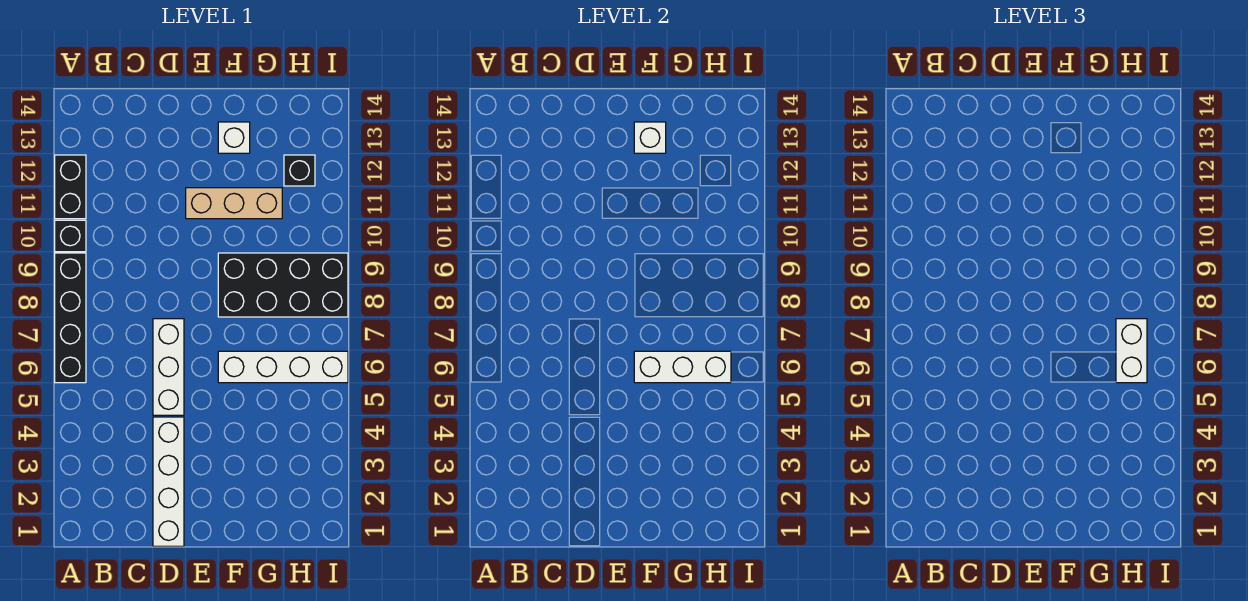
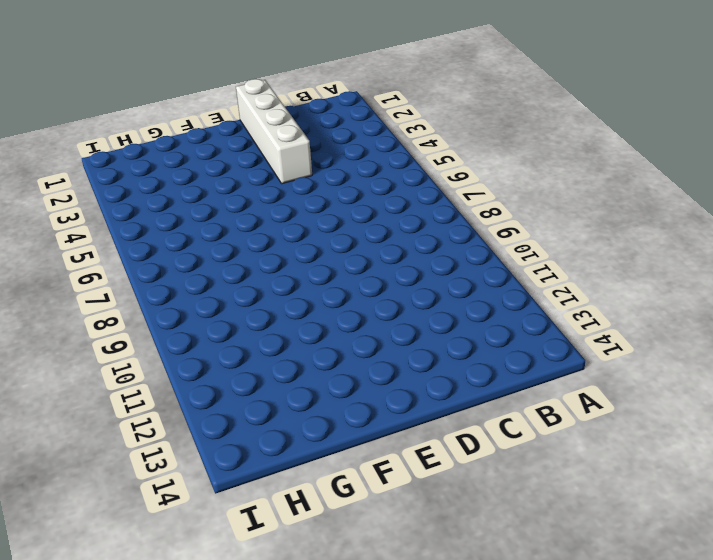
none -> black brick A6:A9 level 1
none -> black brick A10 level 1
none -> black brick A11:A12 level 1

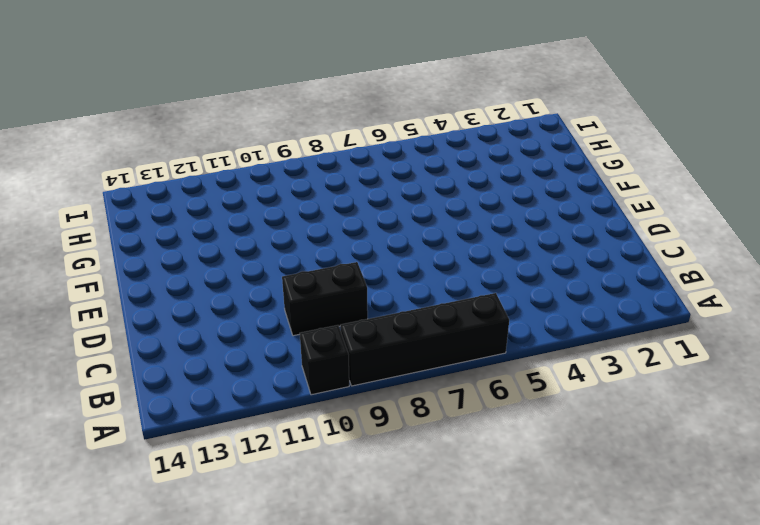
black brick C9:C10 level 1 -> black brick A11:A12 level 1
none -> white brick D1:D4 level 1
none -> white brick D5:D7 level 1
none -> tan brick E11:G11 level 1

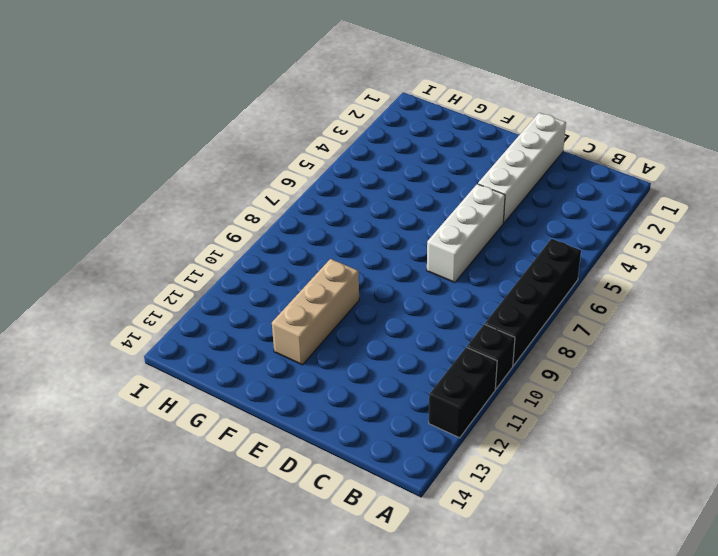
tan brick F10:F12 level 1 -> tan brick E11:G11 level 1
none -> white brick F6:I6 level 1
none -> black brick F8:I9 level 1
none -> white brick F13 level 1

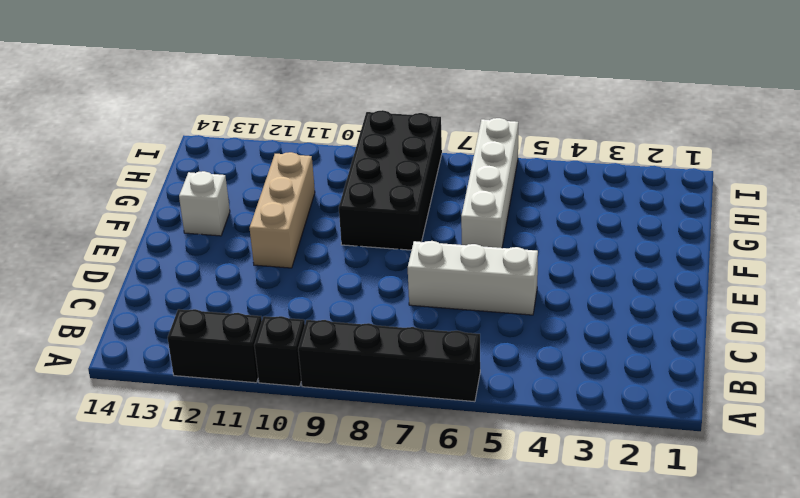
none -> white brick D1:D4 level 1
none -> black brick H12 level 1
none -> white brick F6:H6 level 2

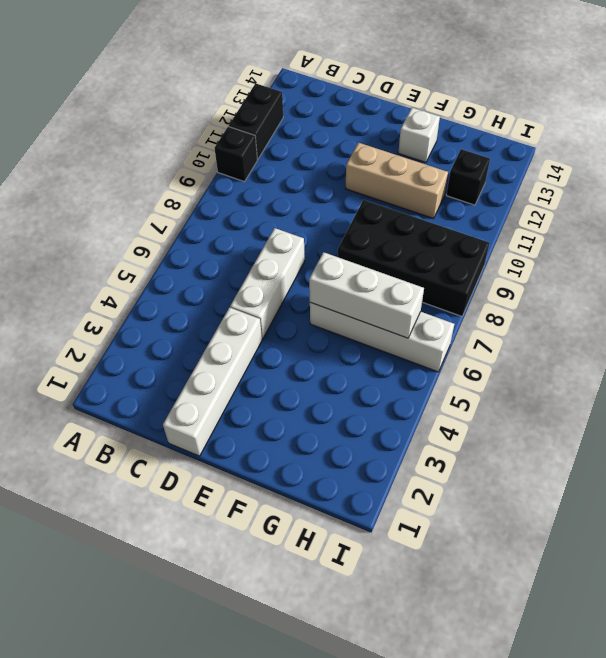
none -> black brick A6:A9 level 1
none -> white brick F13 level 2
none -> white brick H6:H7 level 3

